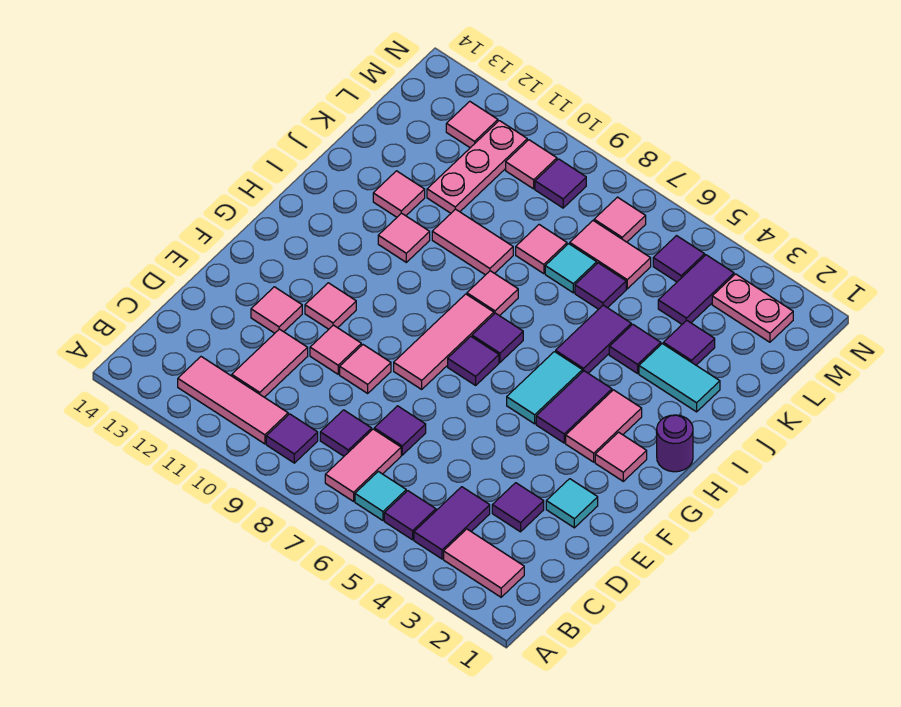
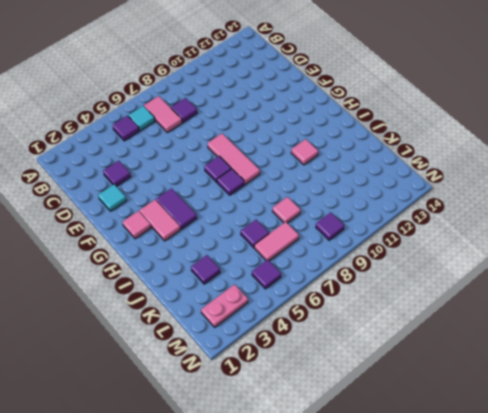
none -> pink tile B2:B3 level 1
none -> purple tile B4:C4 level 1
none -> purple tile B9 level 1
none -> pink tile B10:B12 level 1

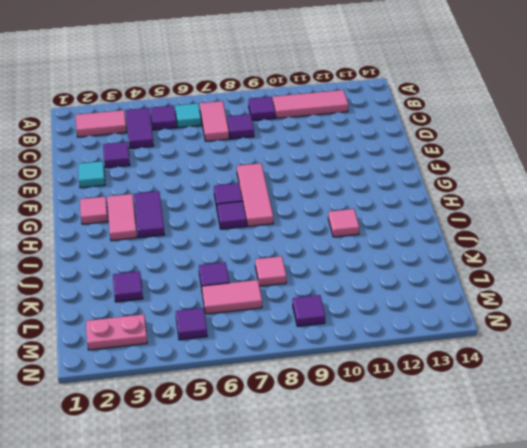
none -> pink tile C11:D11 level 1
none -> purple tile D7 level 1
none -> pink tile E9 level 1
none -> pink tile E10 level 1

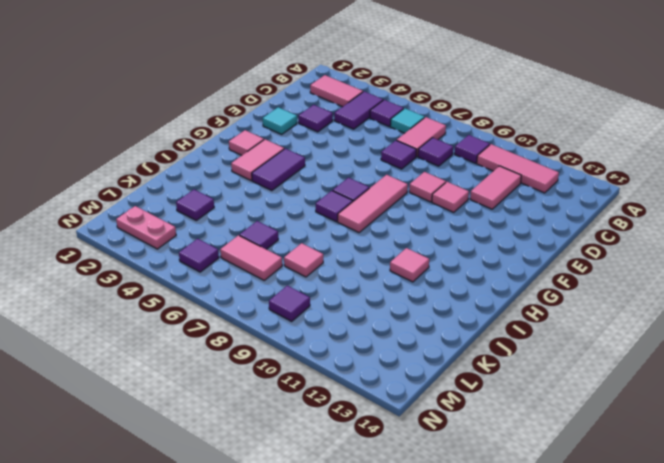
none -> pink tile E12 level 1
none -> pink tile F11 level 1
none -> cyan tile G5:H5 level 1
none -> purple round brick H1 level 1

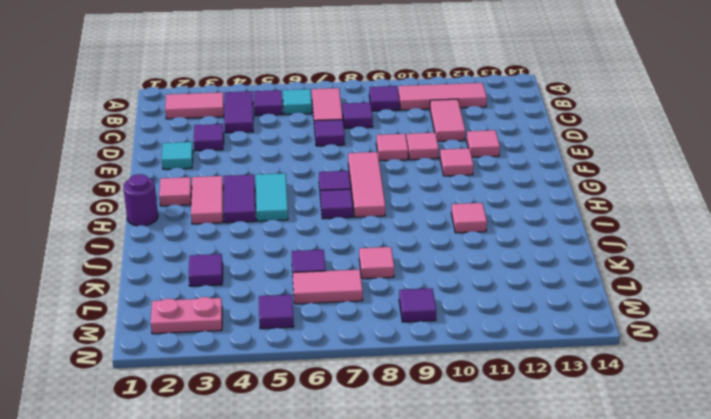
none -> purple tile I5:J5 level 1
none -> pink tile I8 level 1
none -> cyan tile J2:J3 level 1
none -> purple tile J4 level 1

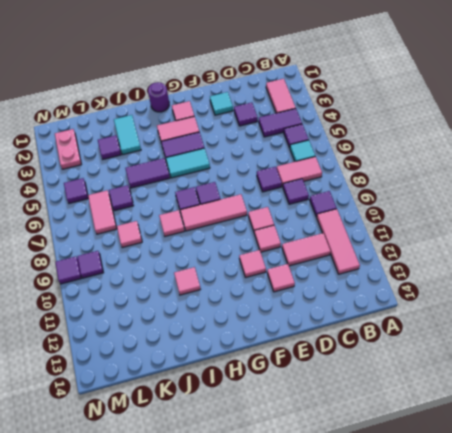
purple tile N9 level 1 -> purple tile J4 level 1
none -> pink tile J9:J10 level 1
none -> pink tile J12 level 1
none -> cyan tile K7 level 1
none -> pink plate K11:M11 level 1

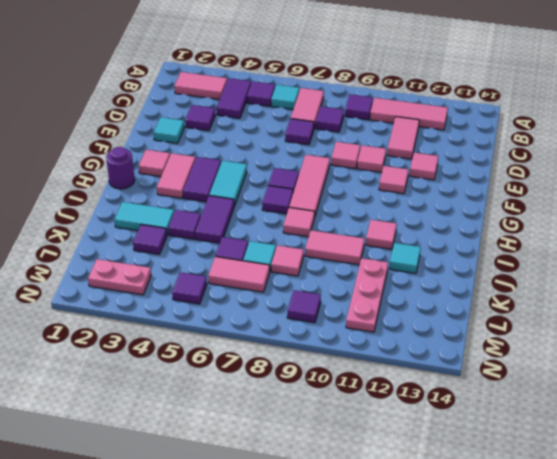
cyan tile J12 level 1 -> pink tile J12 level 1
none -> purple tile L4:M4 level 1
none -> pink tile M7 level 1
none -> pink tile M10 level 1
none -> pink tile M12 level 1

